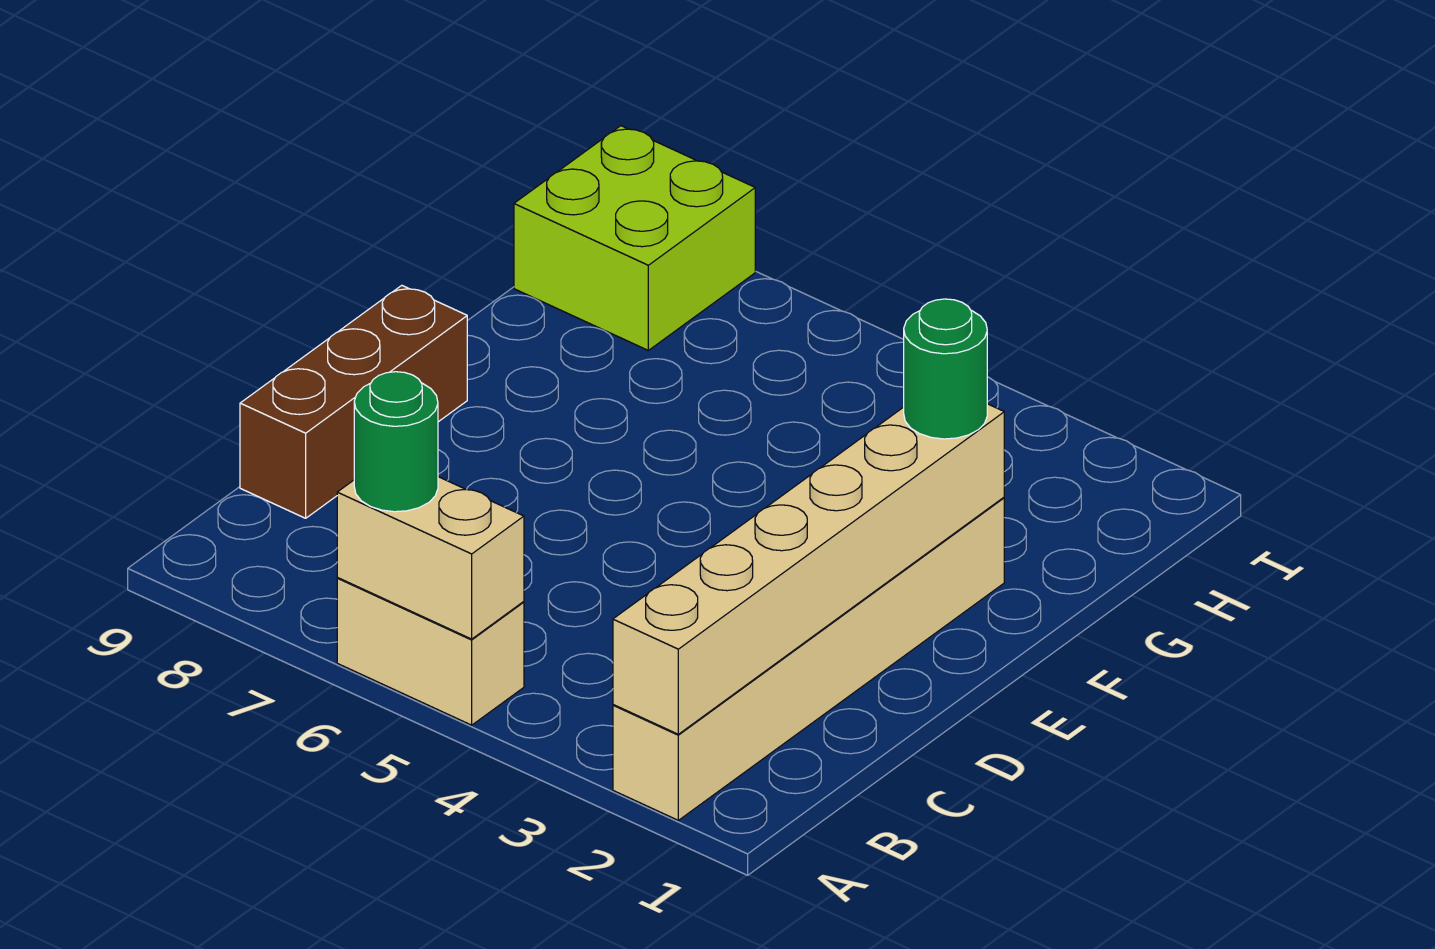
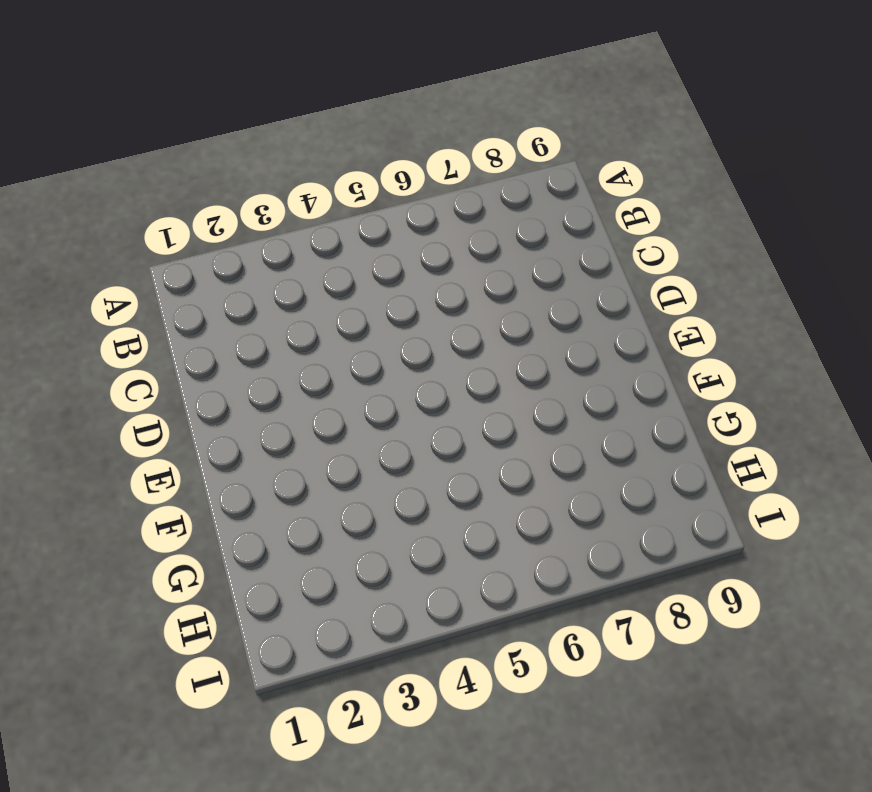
none -> tan brick A2:F2 level 1
none -> tan brick A5:A6 level 1

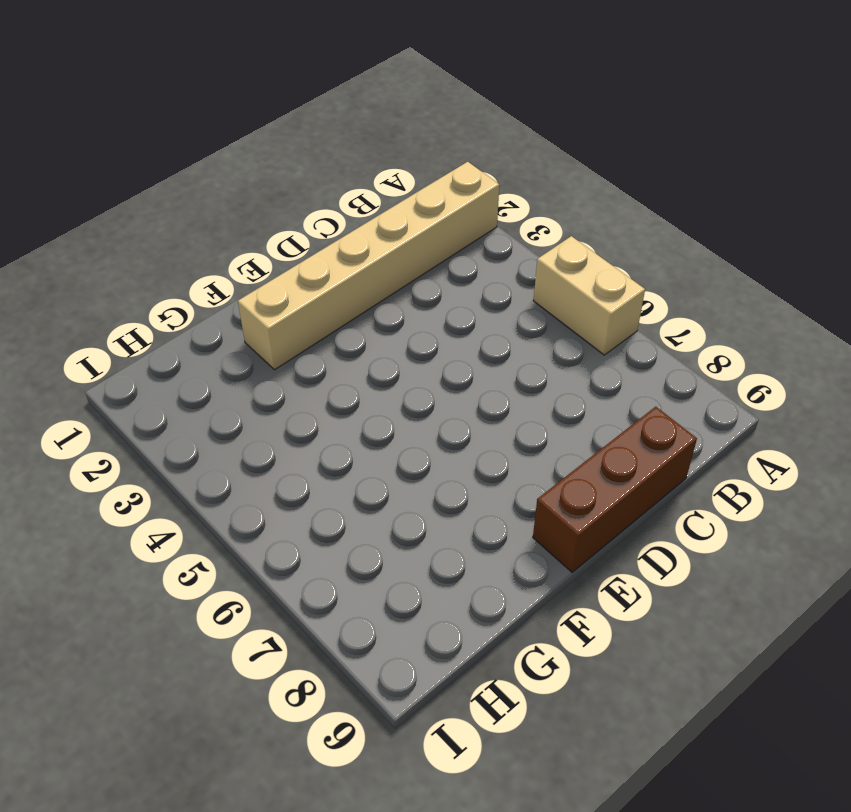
none -> lime brick H8:I9 level 1
none -> tan brick A2:F2 level 2

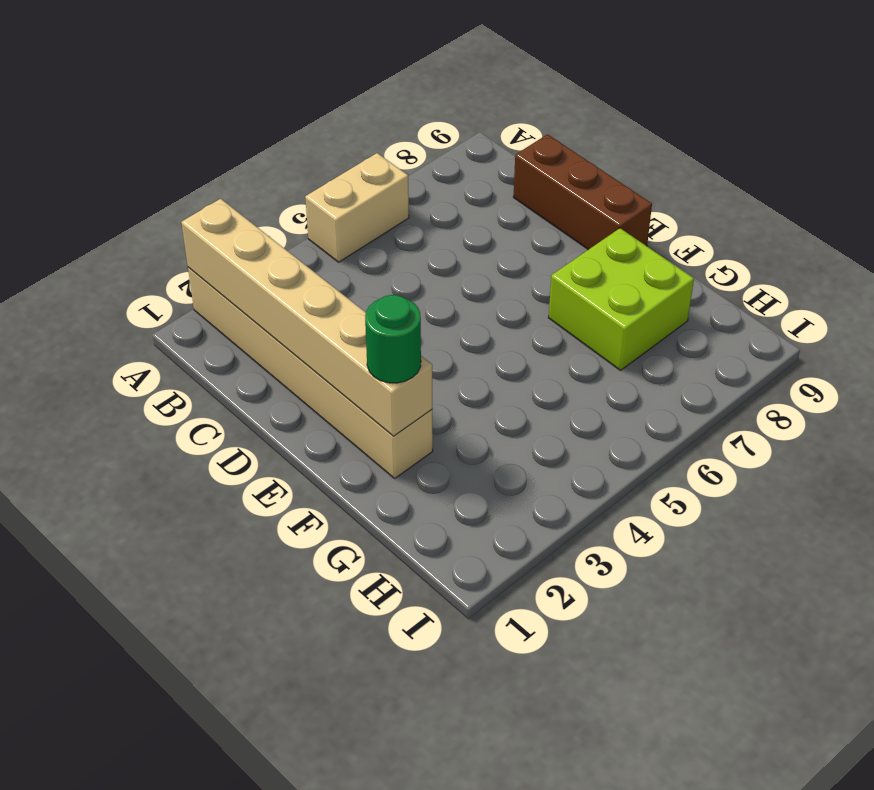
lime brick F7:G8 level 1 -> lime brick H8:I9 level 1
none -> tan brick A5:A6 level 2
none -> green round brick A6 level 3

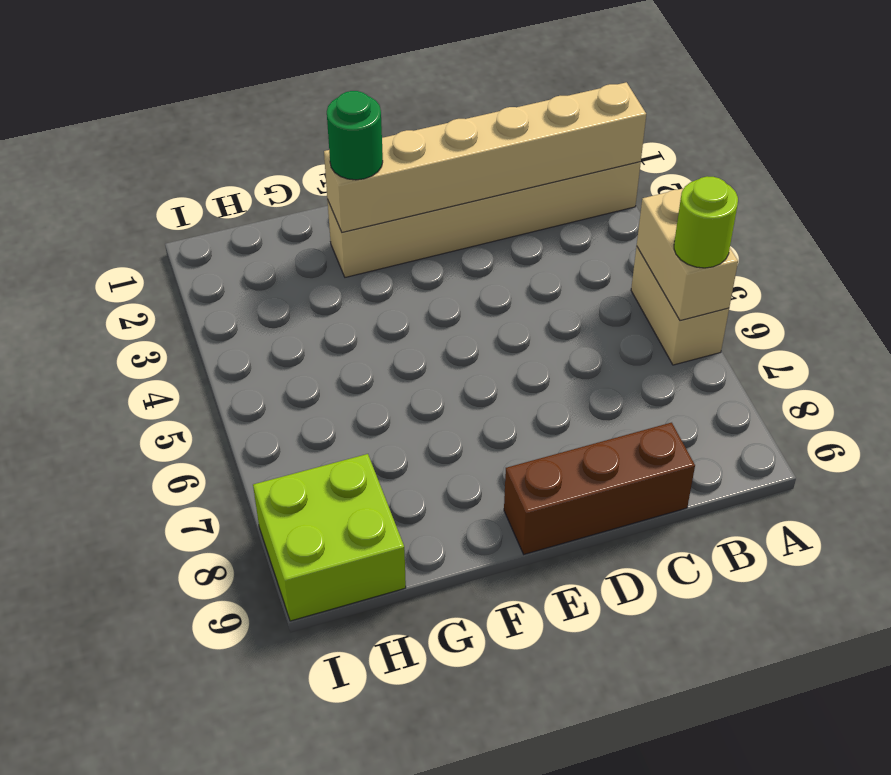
lime round brick A6 level 3 -> green round brick A6 level 3

